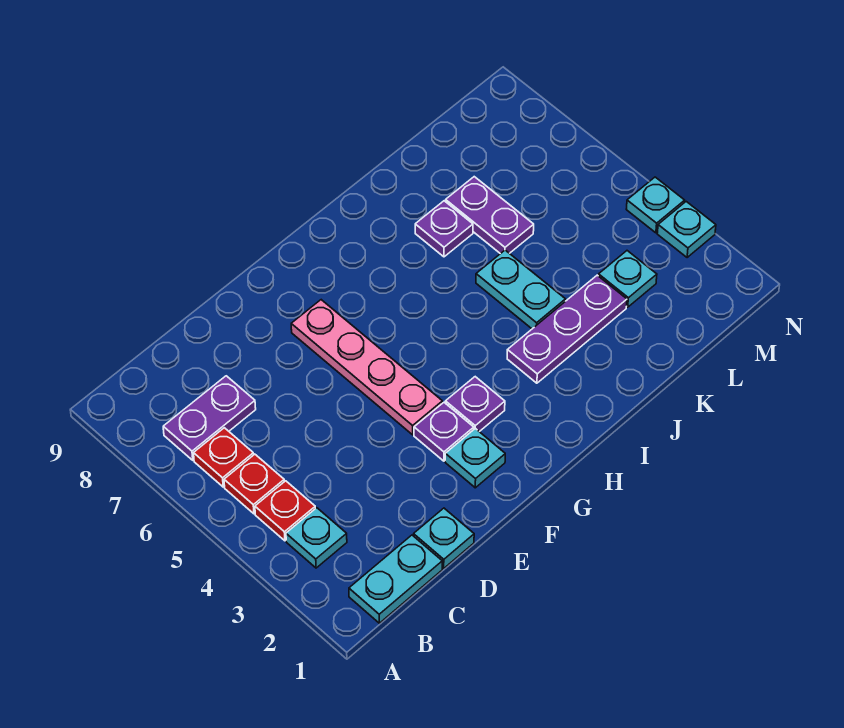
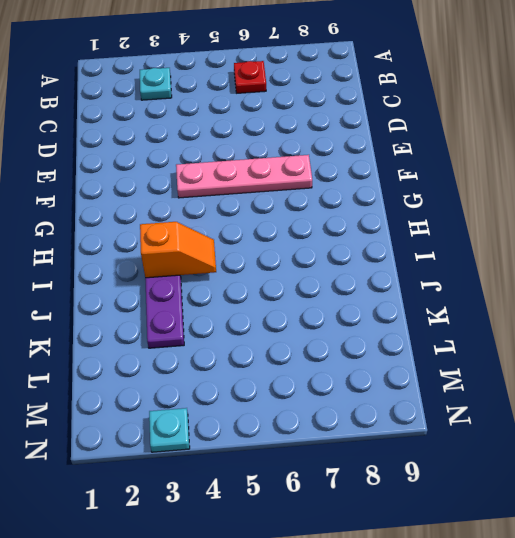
orange slope I3:I4 level 2 top 3 -> none
none -> cyan plate B1:C1 level 1
none -> red plate B4 level 1
none -> red plate B5 level 1

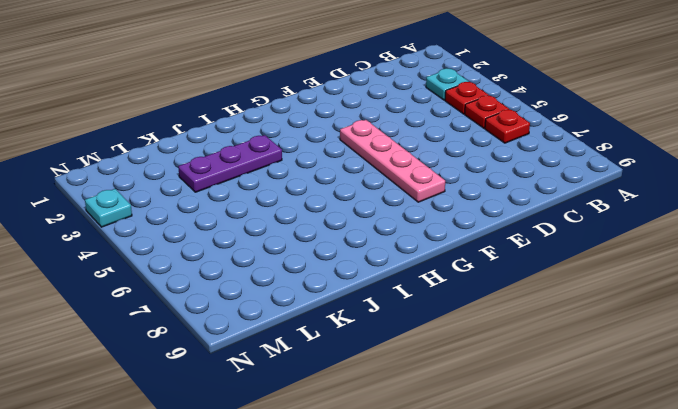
none -> cyan plate B1:C1 level 1
none -> purple plate B7:C7 level 1
none -> cyan plate D1 level 1

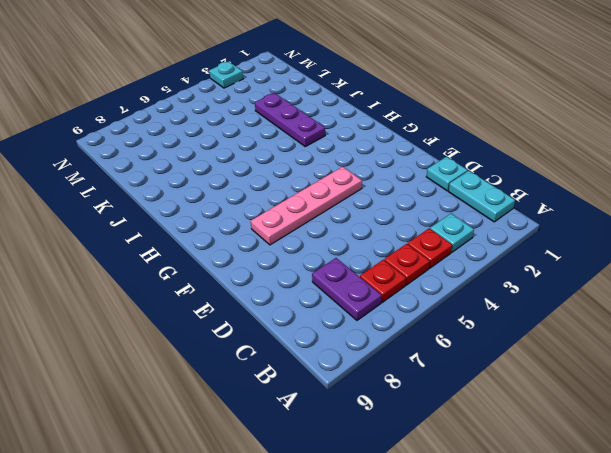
none -> cyan plate F2 level 1
none -> purple plate F3 level 1
none -> purple plate G3 level 1

